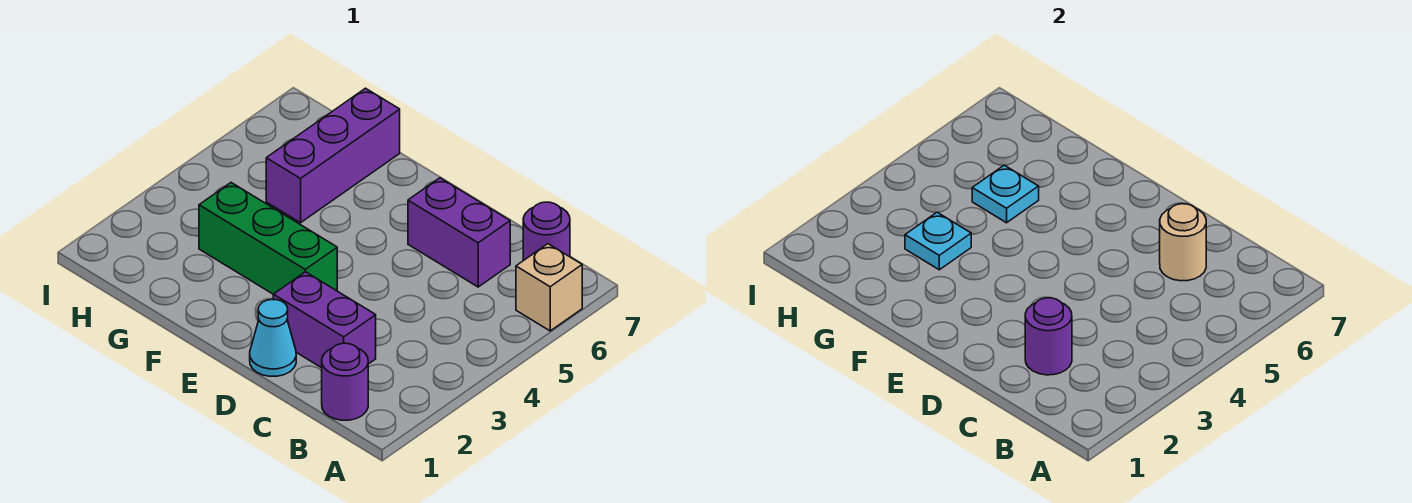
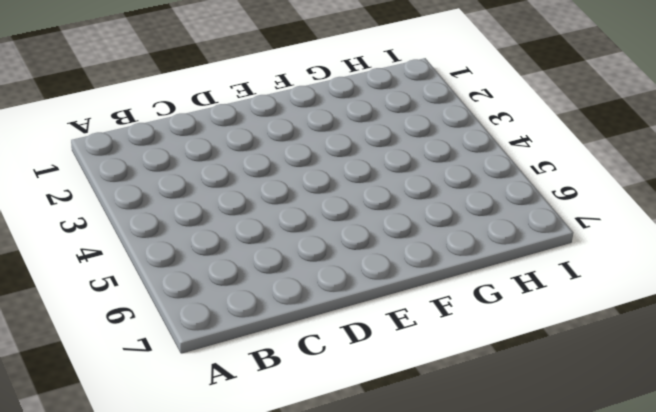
none -> tan brick A6 level 1
none -> purple round brick B1 level 1
none -> purple round brick B7 level 1

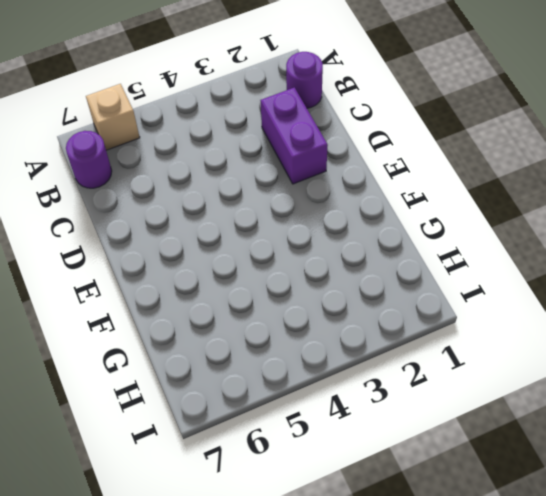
none -> purple brick C6:D6 level 1
none -> cyan cone D1 level 1
none -> green brick E3:G3 level 1

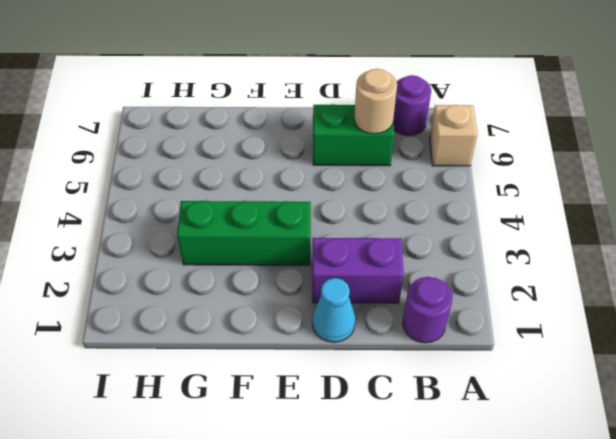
green brick C6:D6 level 1 -> purple brick C6:D6 level 1
none -> purple brick G5:G7 level 1
none -> purple round brick C2 level 2
none -> cyan plate G3 level 2

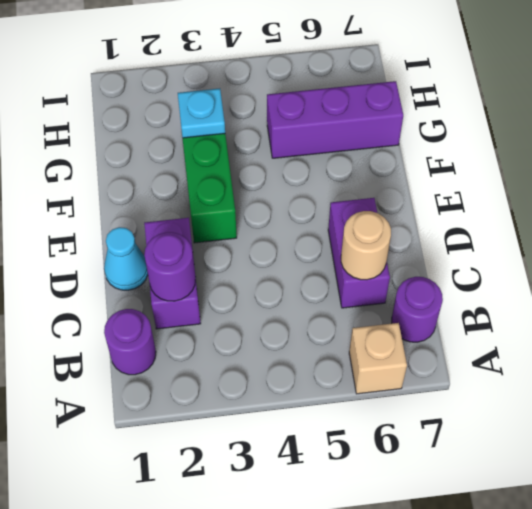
none -> cyan plate G5 level 2

